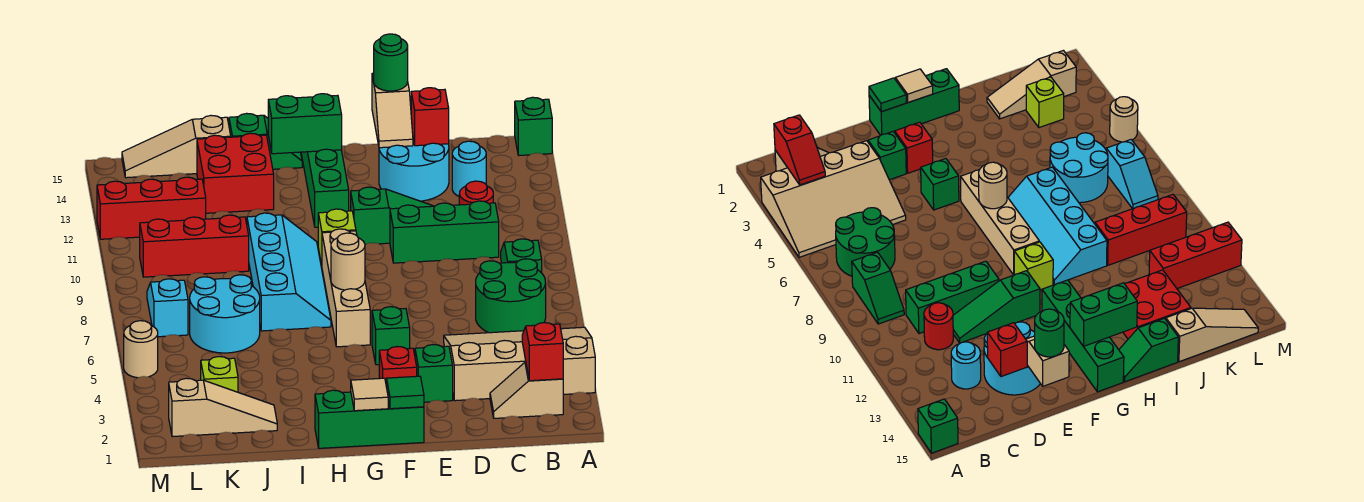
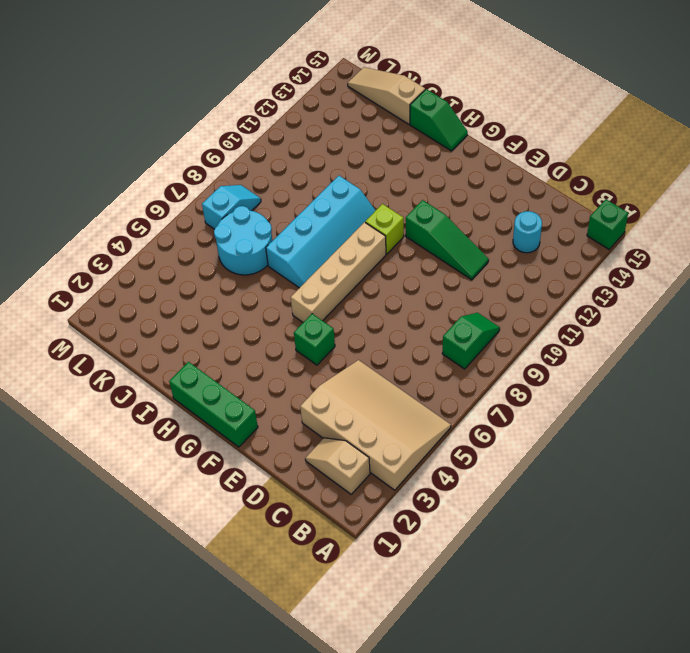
none -> green round brick B6:C7 level 1
none -> green brick C10:E10 level 1
none -> red round brick C11 level 1
none -> cyan round brick D13:E14 level 1

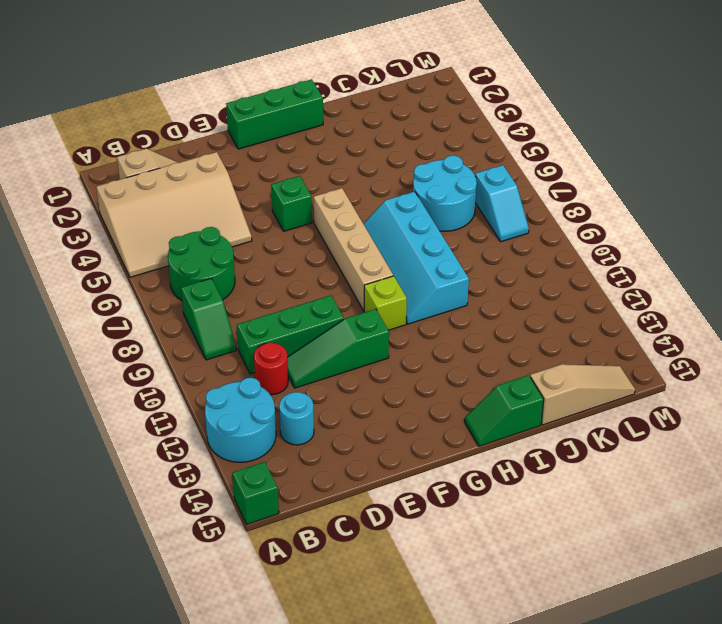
cyan round brick A12:B13 level 1 -> cyan round brick D13:E14 level 1
none -> green brick E3 level 1
none -> red brick F3 level 1
none -> green brick G12:G15 level 1
none -> red brick I13:J14 level 1

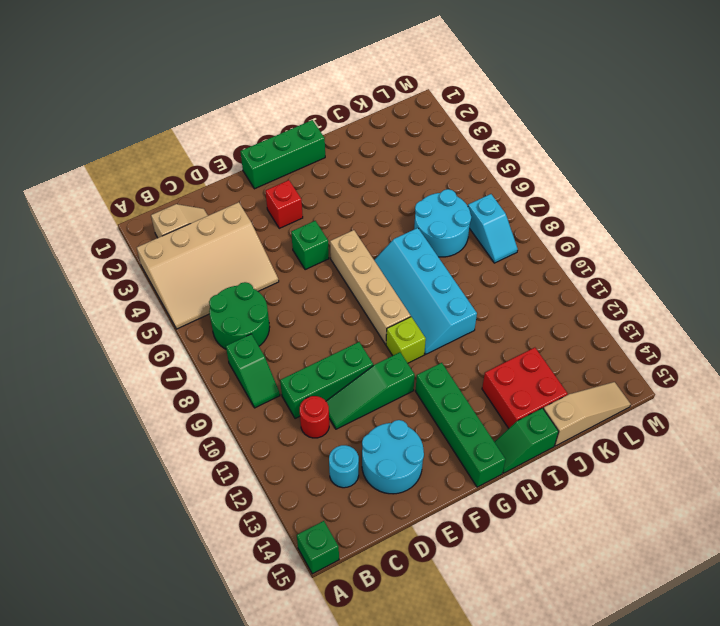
none -> green brick E3 level 1
none -> tan slope J2:L2 level 1 top L
none -> red brick J10:L10 level 1
none -> lime brick K3 level 1

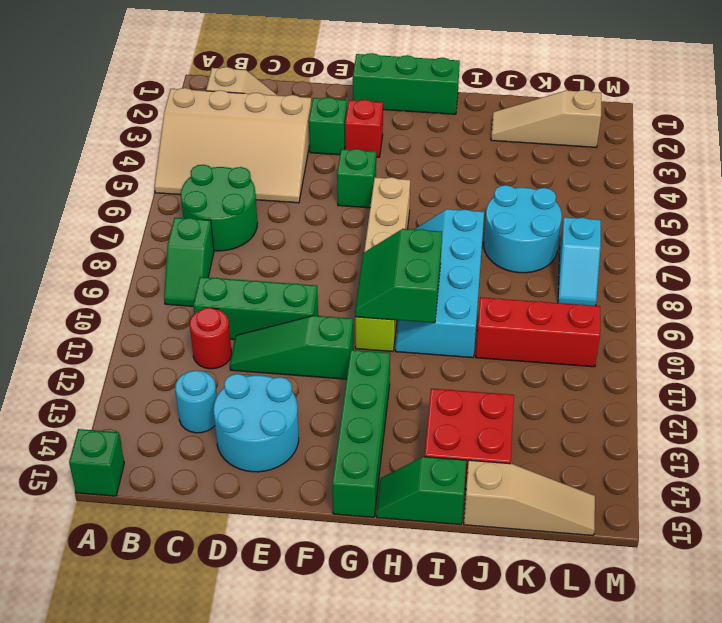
green slope G9:H10 level 2 top H -> none
none -> lime brick K3 level 1
none -> red brick K12:M12 level 1
none -> tan round brick M5 level 1
none -> red slope B2:B3 level 2 top 2

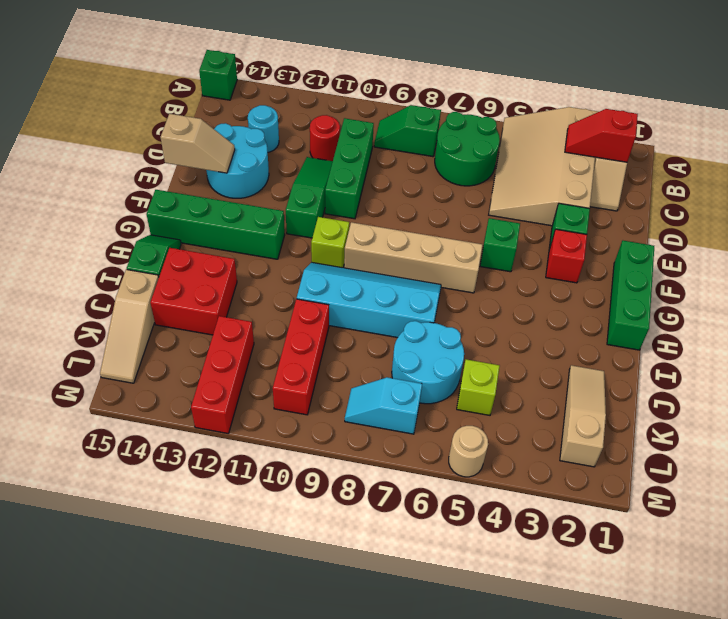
lime brick K5 level 1 -> lime brick K3 level 1
none -> red brick D14 level 2
none -> green tile F1 level 2
none -> tan tile G1 level 2
none -> tan round brick G7 level 2

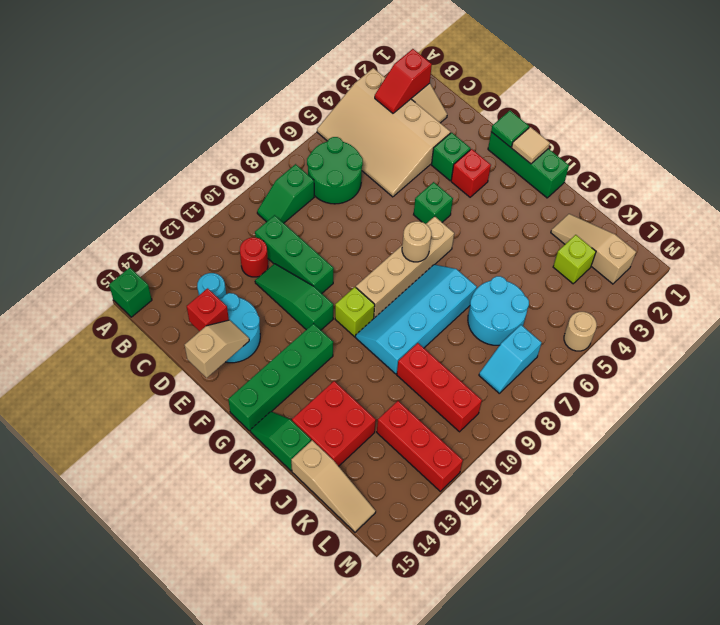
none -> green brick G14:H14 level 2
none -> green round brick E15 level 3

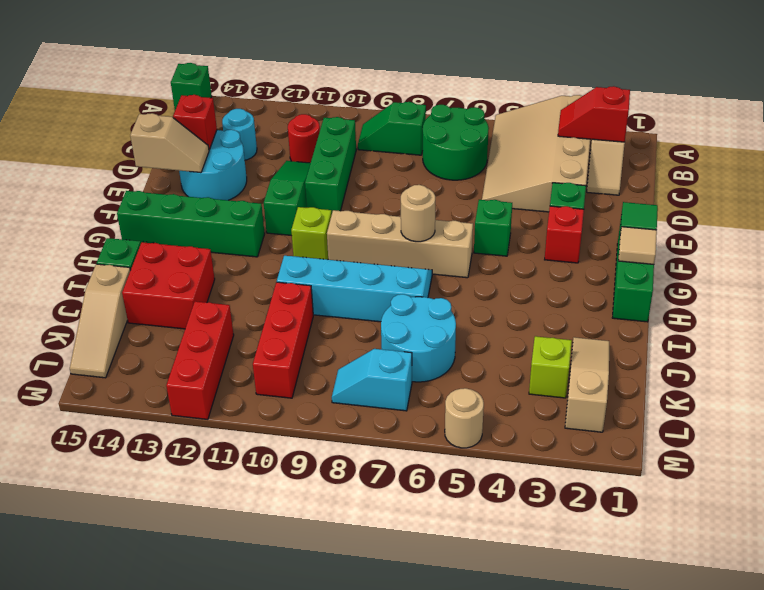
none -> green brick G14:H14 level 2
none -> green round brick E15 level 3

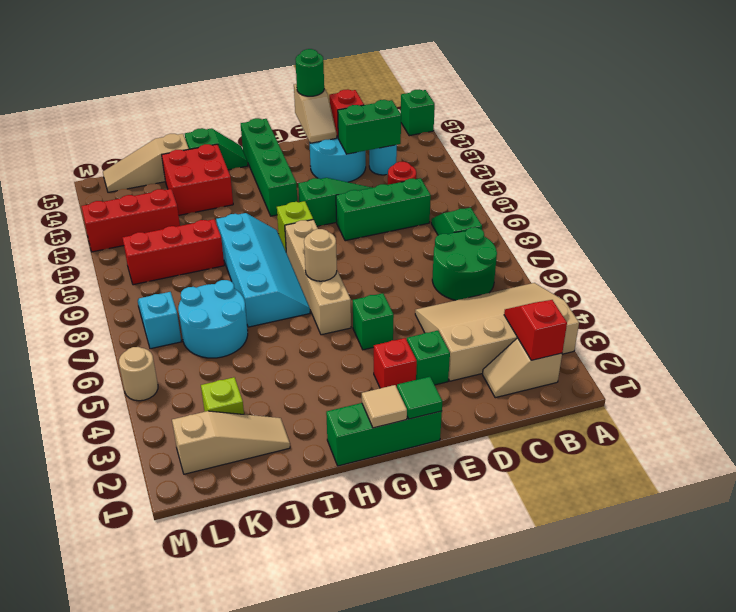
green brick C13:D13 level 2 -> green brick G14:H14 level 2

